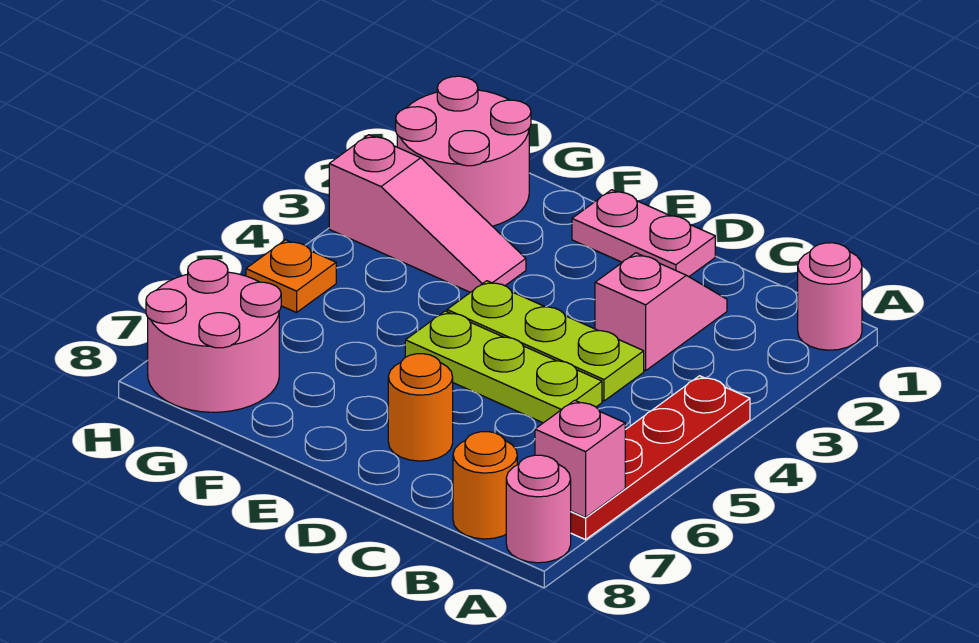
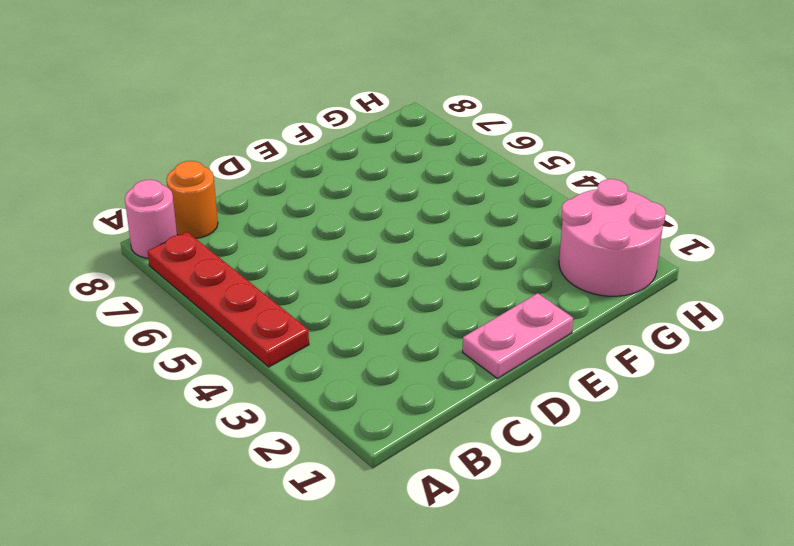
none -> pink round brick A1 level 1
none -> pink slope C2:C3 level 1 top 3
none -> lime plate C4:E4 level 1

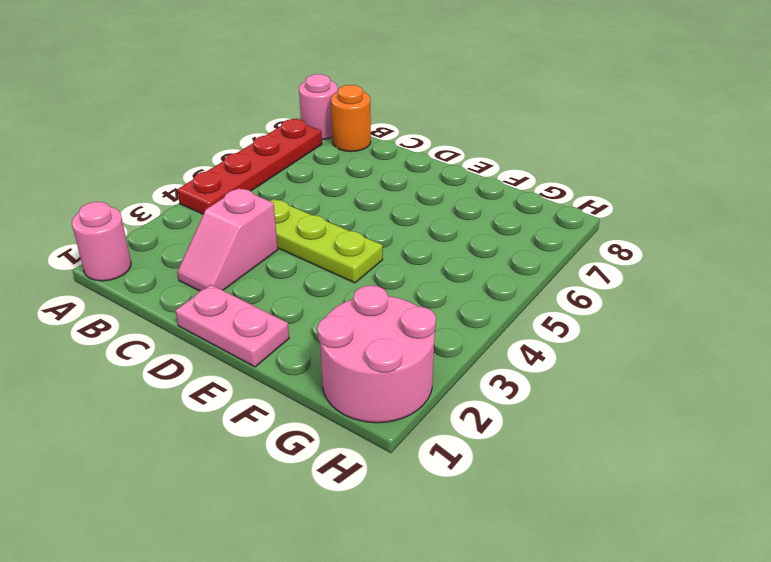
none -> lime plate C5:E5 level 1
none -> orange round brick D7 level 1
none -> pink slope F3:H3 level 1 top H

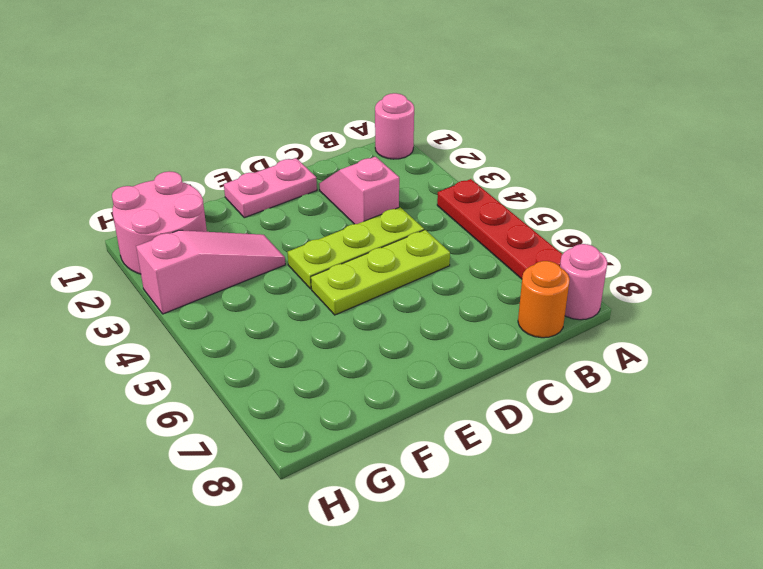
none -> orange round brick D7 level 1
none -> pink round brick G7:H8 level 1
none -> orange plate H5 level 1

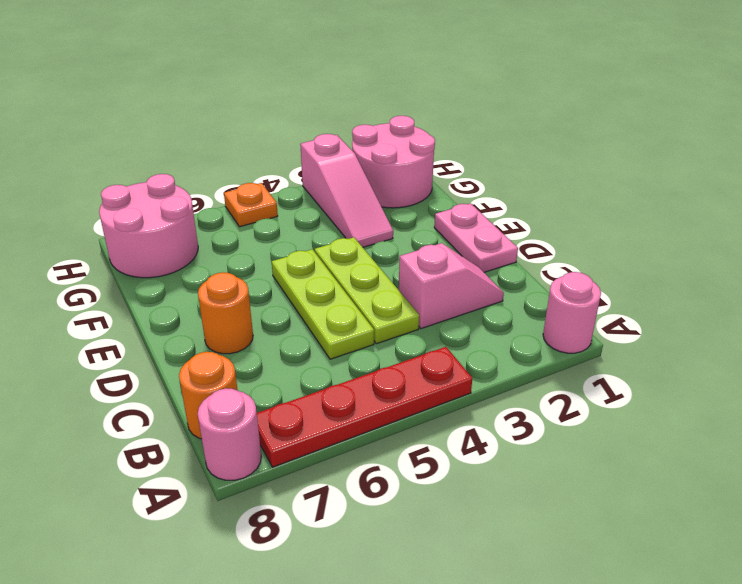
none -> pink brick A7 level 2

